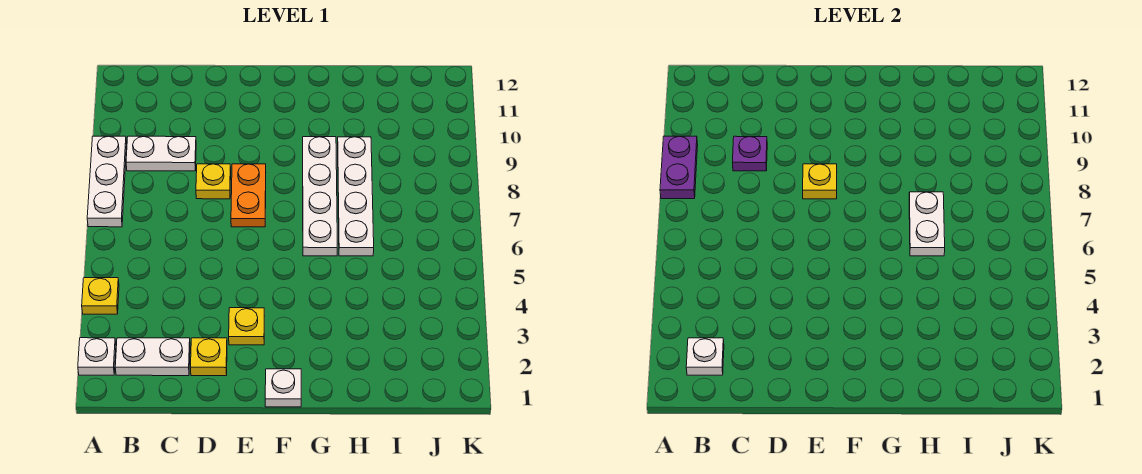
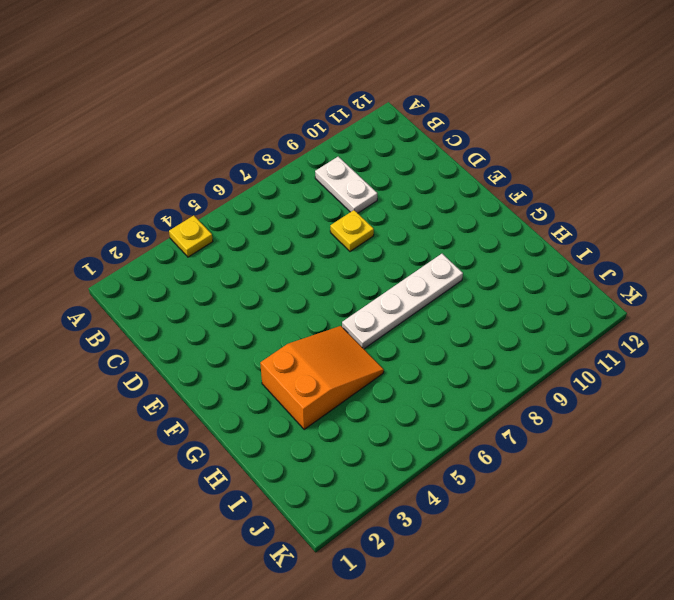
orange slope G3:H5 level 1 top 3 -> none
none -> white plate A2 level 1
none -> white plate A7:A9 level 1
none -> white plate B2:C2 level 1

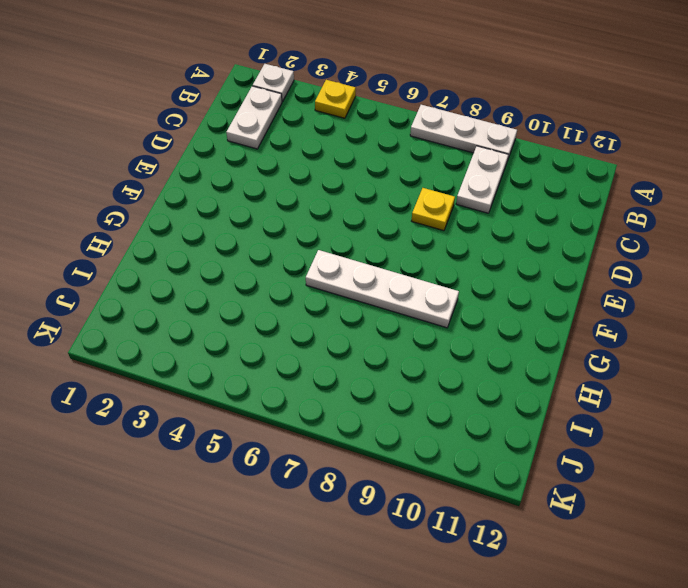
none -> yellow plate D2 level 1
none -> yellow plate E3 level 1
none -> orange plate E7:E8 level 1

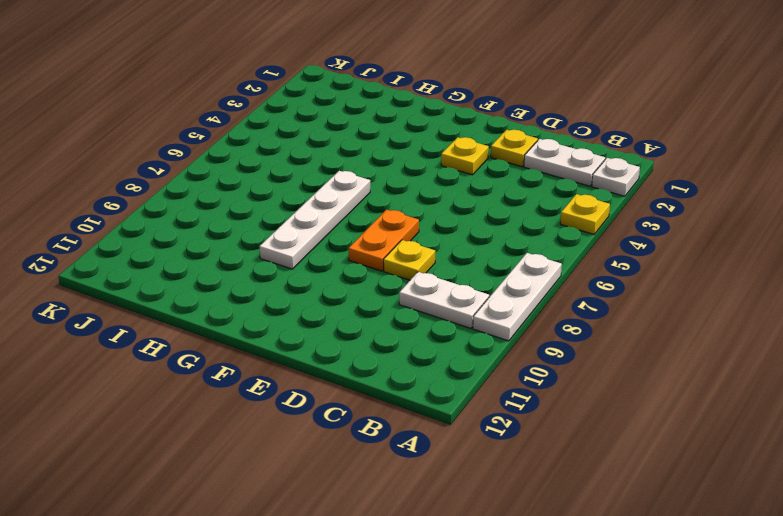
none -> white plate F1 level 1
none -> white plate H6:H9 level 1
none -> purple plate A8:A9 level 2

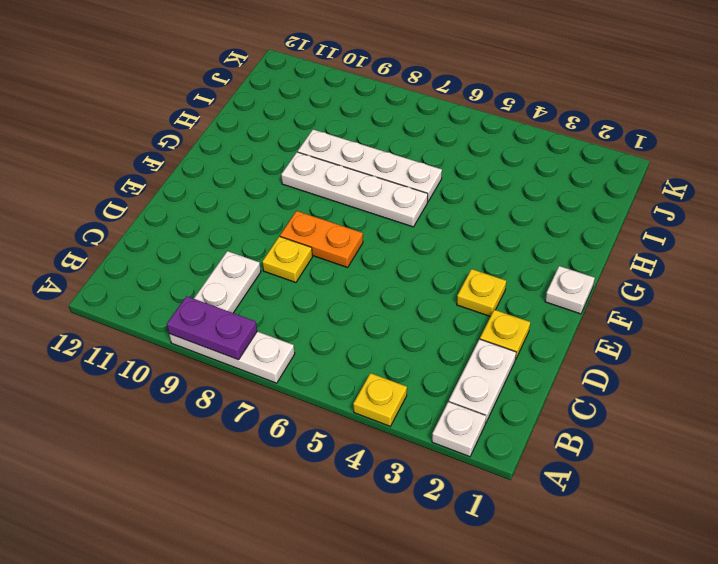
none -> white plate B2 level 2
none -> purple plate C9 level 2
none -> yellow plate E8 level 2

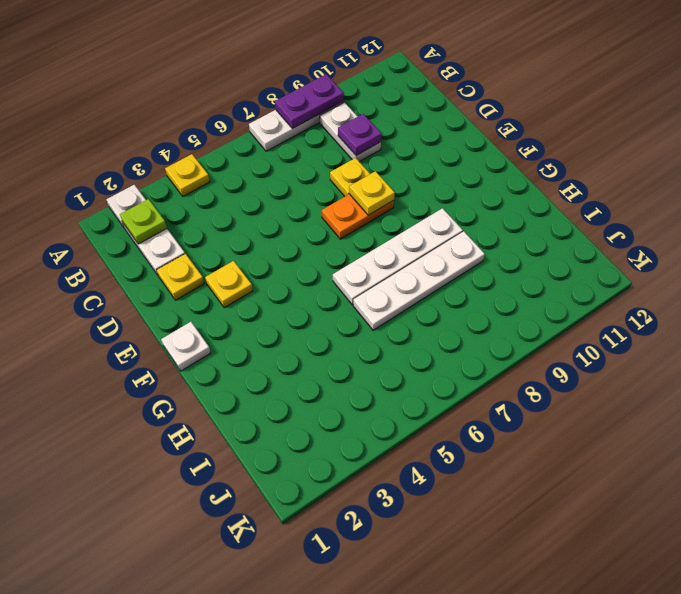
lime plate B2 level 2 -> white plate B2 level 2
none -> white plate H6:H7 level 2

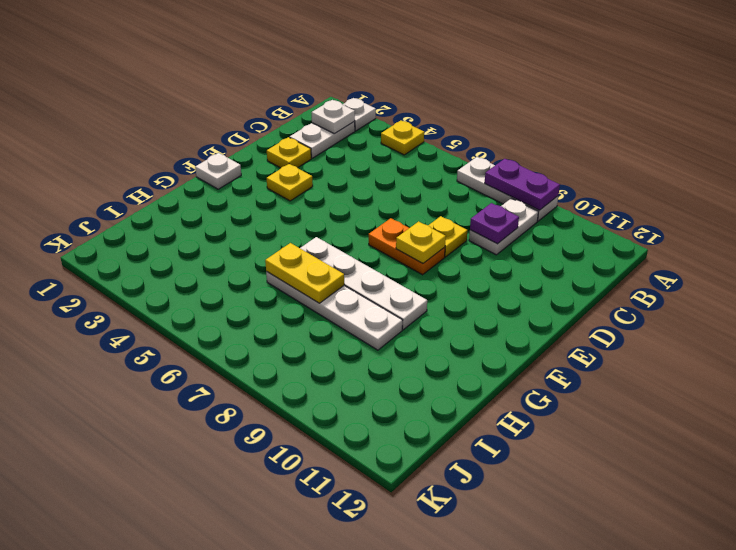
yellow plate H6:H7 level 2 -> white plate H6:H7 level 2

